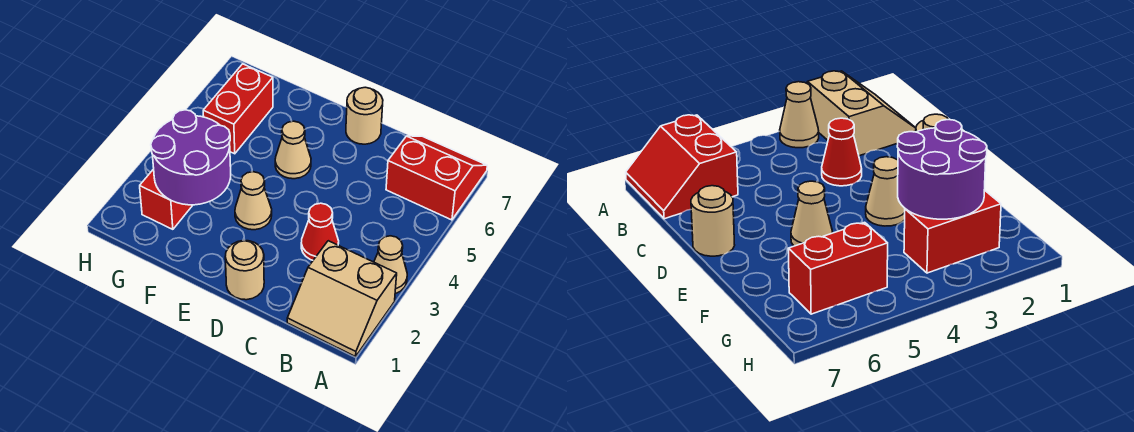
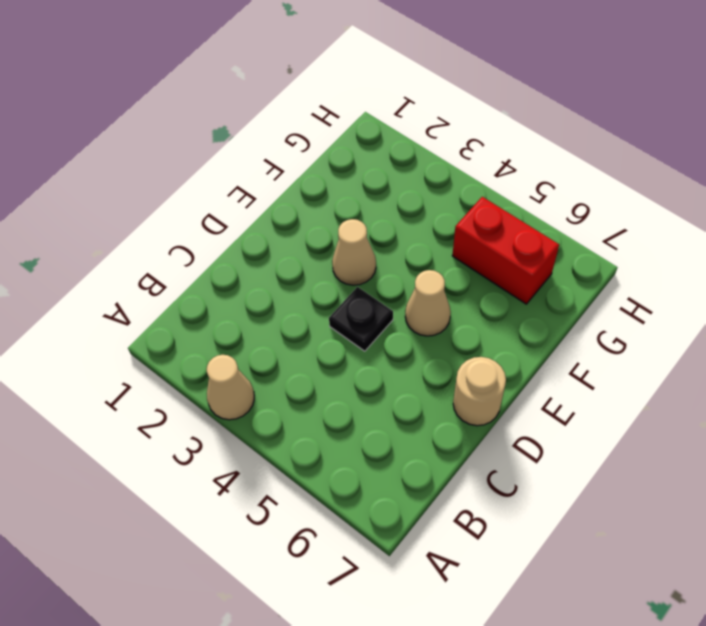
black plate D4 level 1 -> none
none -> tan slope A1:B2 level 1 top 2
none -> red slope A6:B7 level 1 top 6

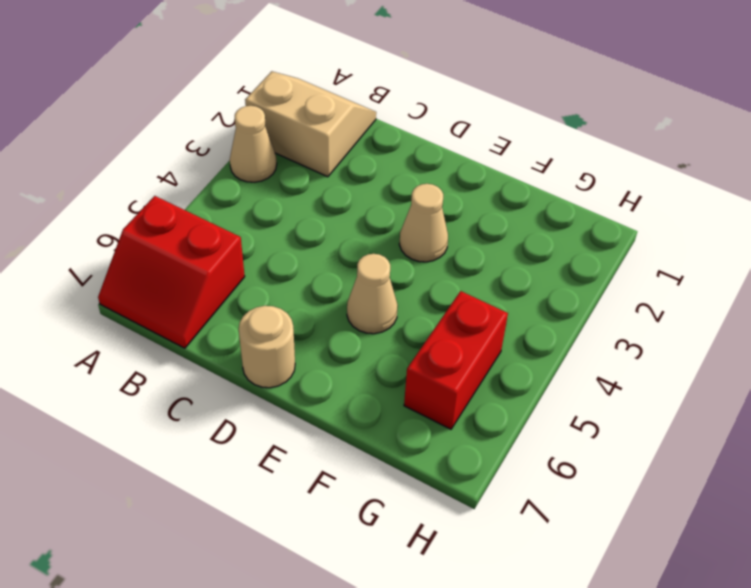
none -> red cone C3 level 1
none -> tan round brick D1 level 1

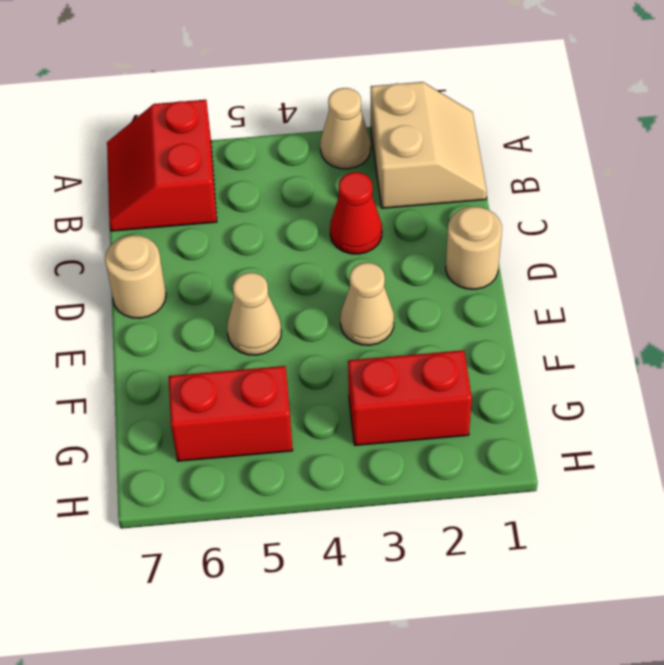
none -> purple round brick F2:G3 level 2

